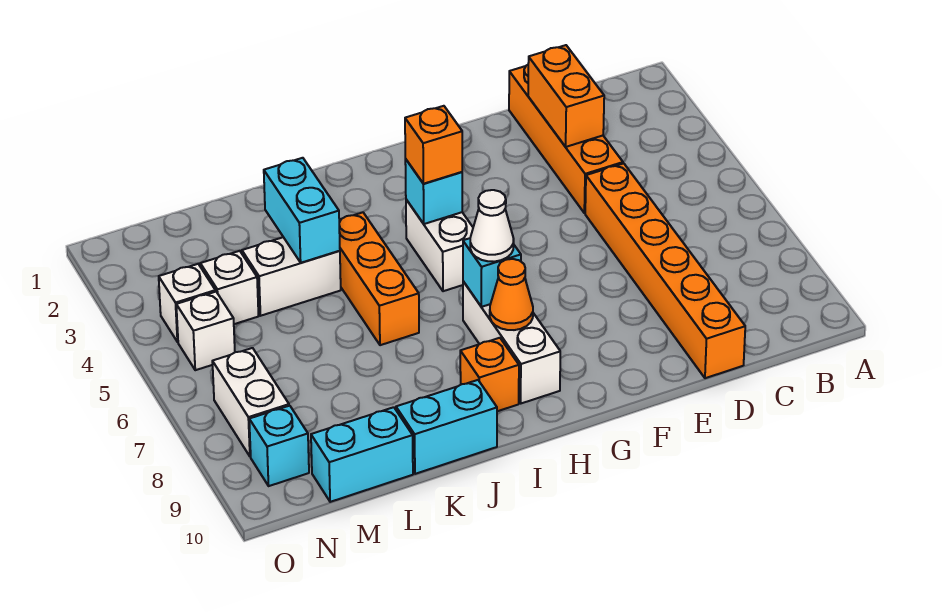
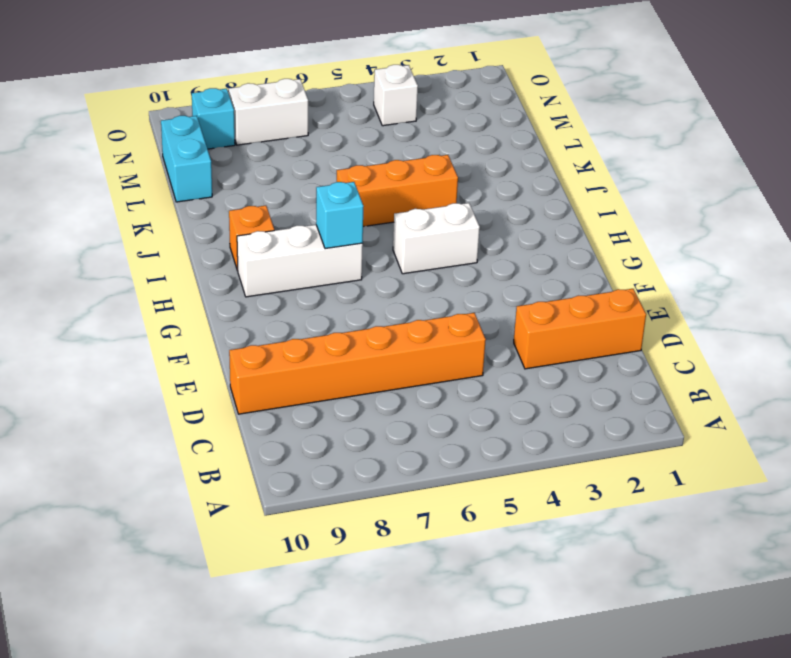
orange brick D1:D3 level 1 -> orange brick D1:D4 level 1
none -> cyan brick J10:K10 level 1
none -> white brick K4:L4 level 1
none -> white brick M4 level 1

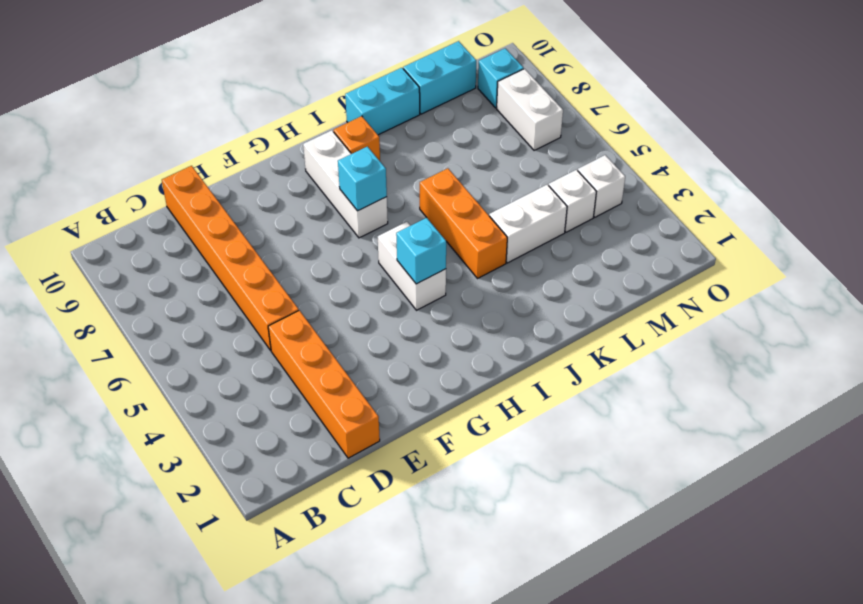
none -> white brick N5 level 1
none -> orange brick D2:D3 level 2
none -> orange cone H8 level 2

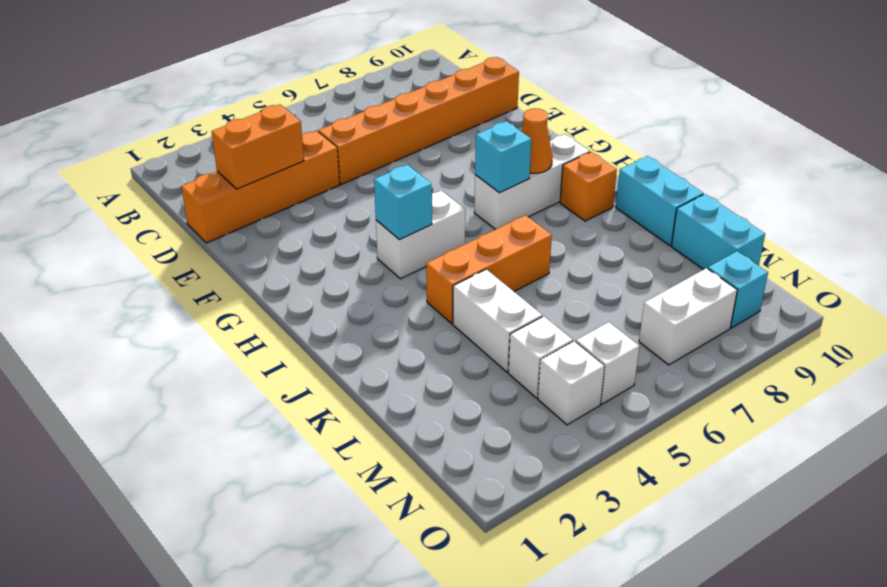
none -> cyan brick K3:K4 level 2
none -> orange brick H4 level 3
none -> white cone H7 level 3

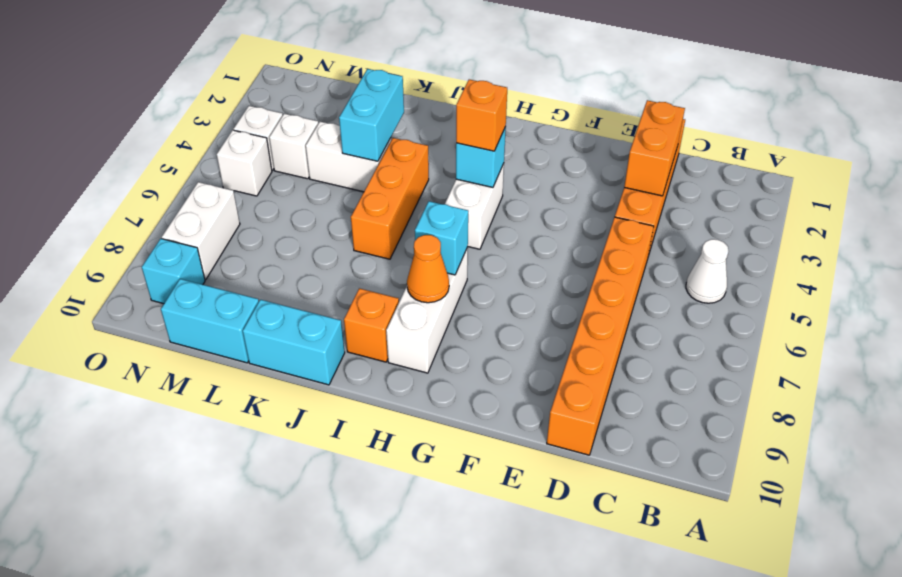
white cone B5 level 1 -> white cone H7 level 3

